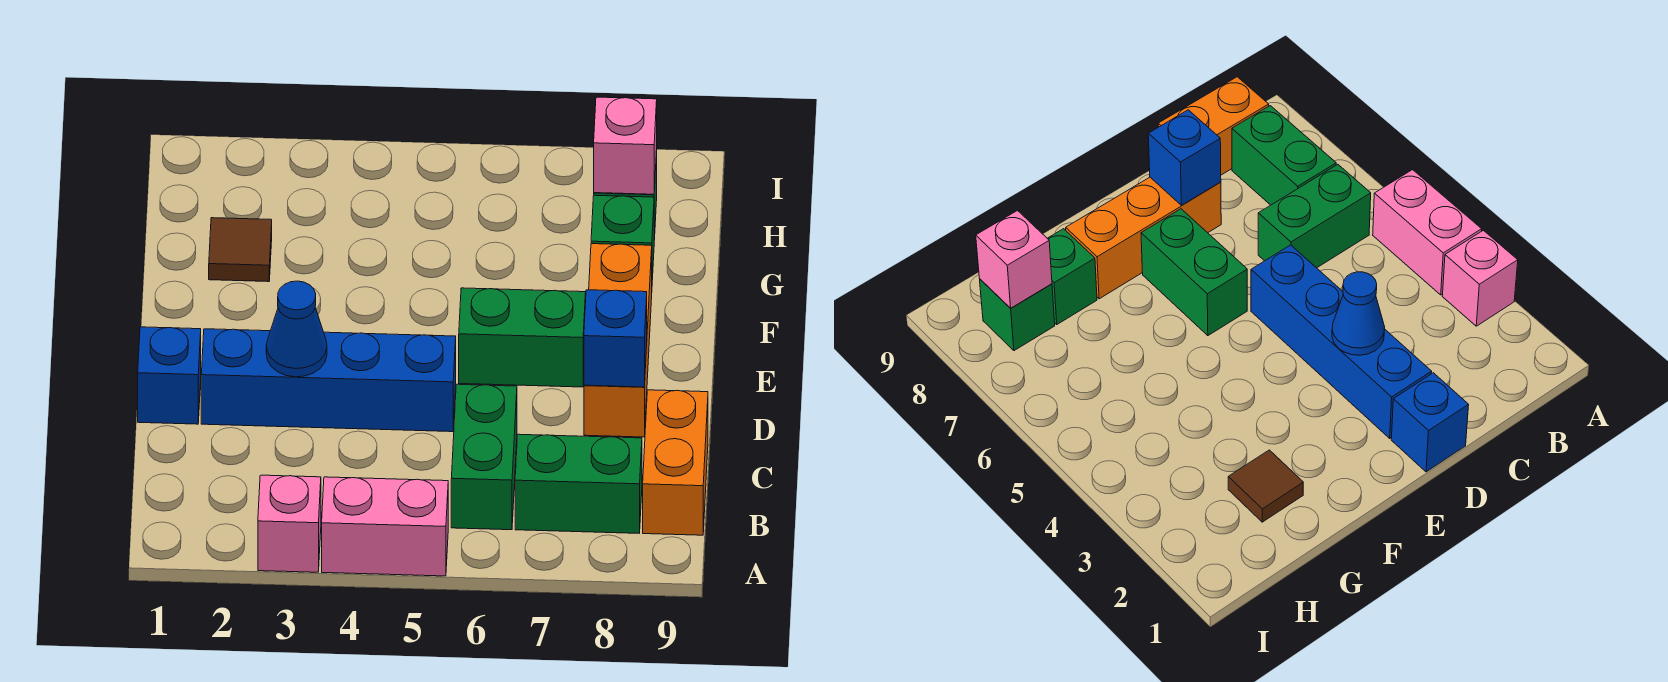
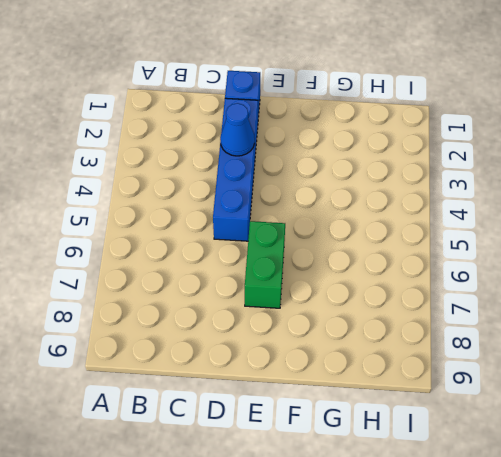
none -> pink brick A3 level 1
none -> pink brick A4:A5 level 1
none -> green brick B6:C6 level 1

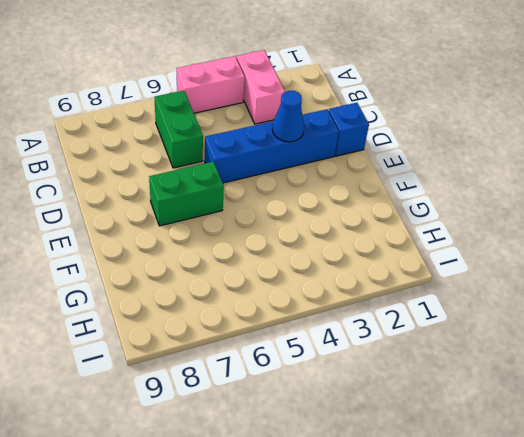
pink brick A3:B3 level 1 -> pink brick A3 level 1
none -> green brick B7:B8 level 1
none -> orange brick B9:C9 level 1
none -> orange brick D8:F8 level 1

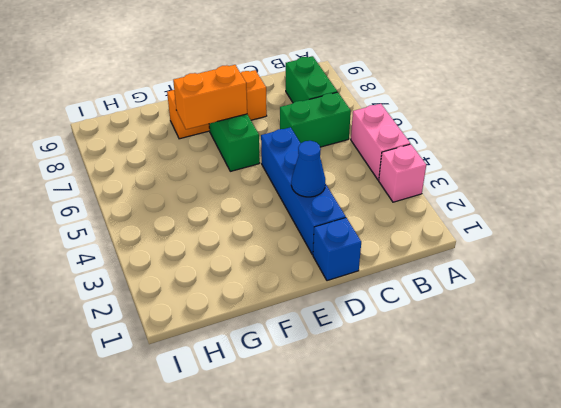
orange brick E7:F7 level 2 -> orange brick B9:C9 level 1
none -> brown tile G2 level 1
none -> green brick G8 level 1
none -> green brick H8 level 1

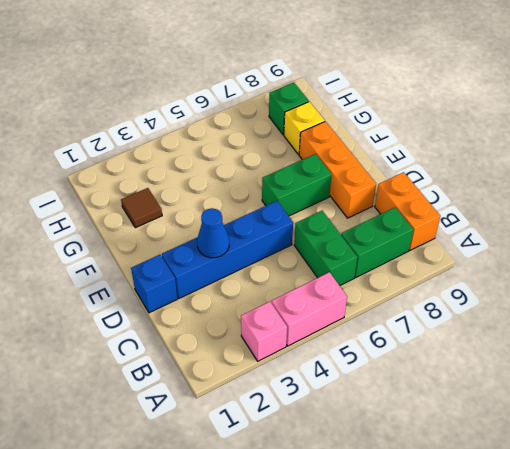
yellow brick G8 level 1 -> green brick G8 level 1
none -> blue brick D8 level 2
none -> pink brick H8 level 2

